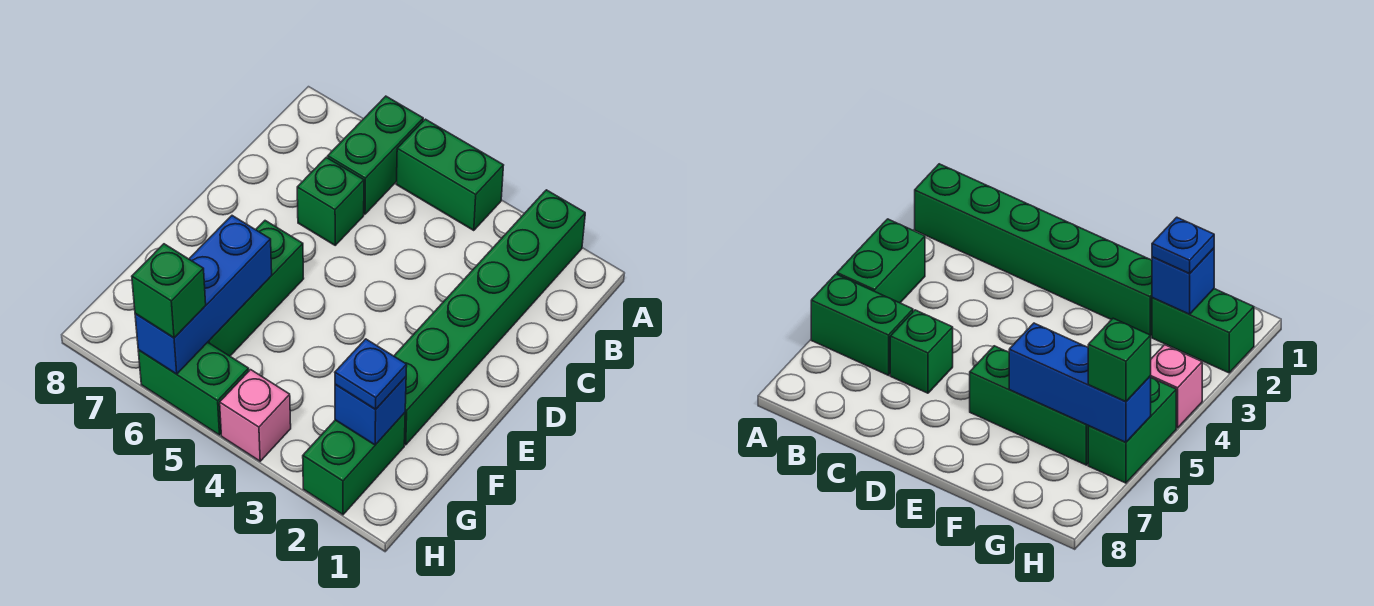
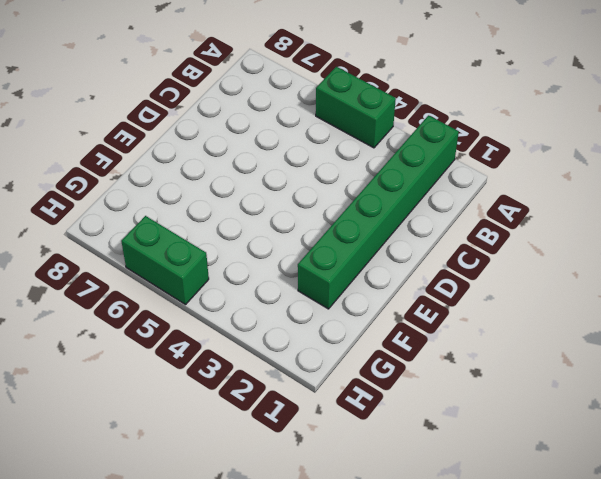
none -> green brick A6:B6 level 1
none -> green brick C6 level 1
none -> green brick E6:G6 level 1

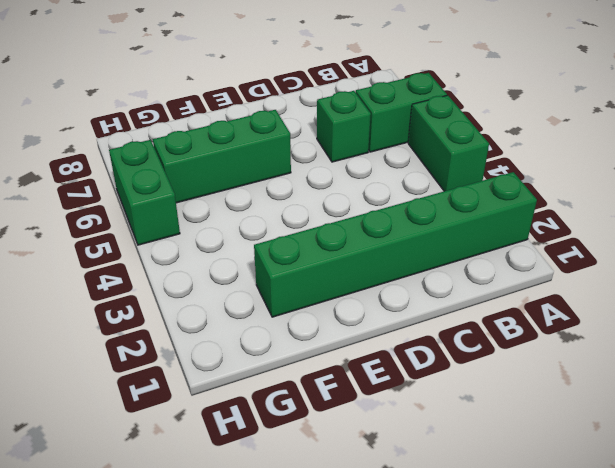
none -> green brick G2:H2 level 1
none -> pink brick H4 level 1
none -> blue brick F6:H6 level 2

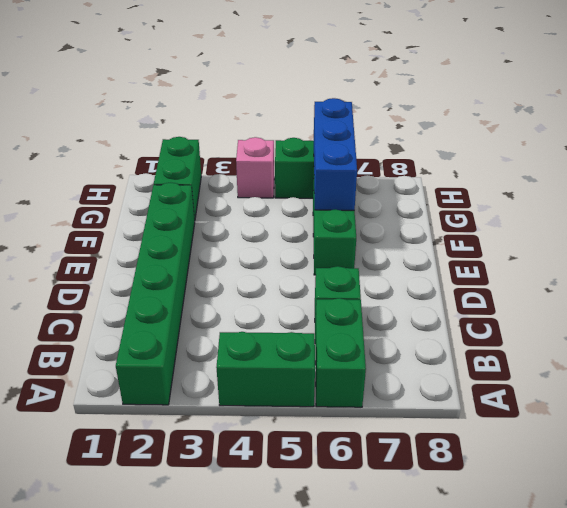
none -> blue brick G2 level 2
none -> blue plate G2 level 3
none -> green brick H6 level 3

